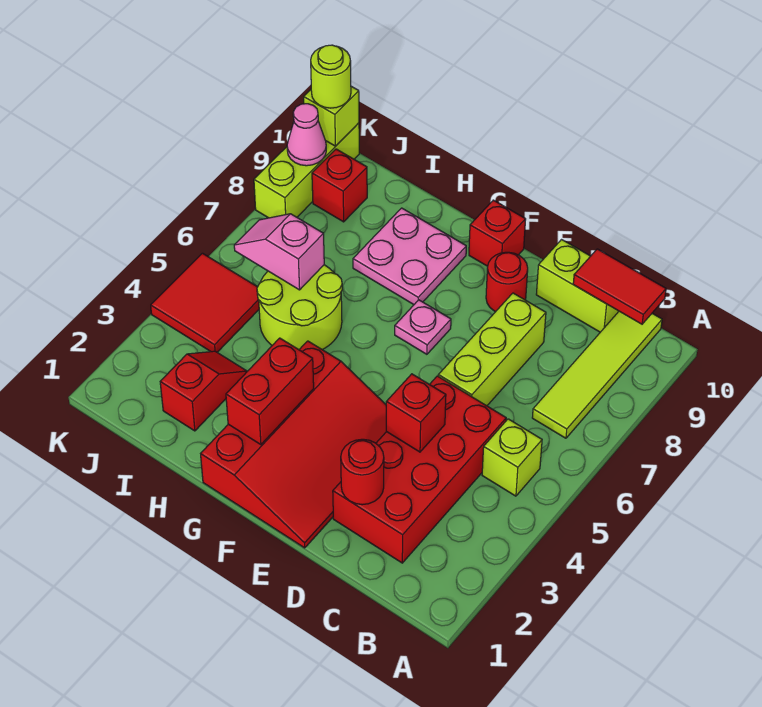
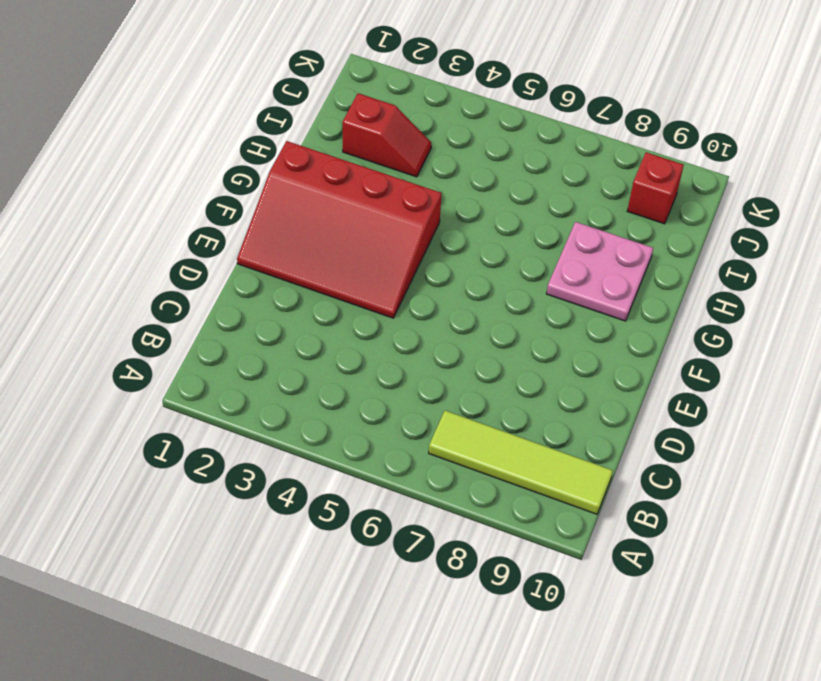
none -> lime brick B5 level 1
none -> red brick C2:D5 level 1
none -> lime brick C10:D10 level 1

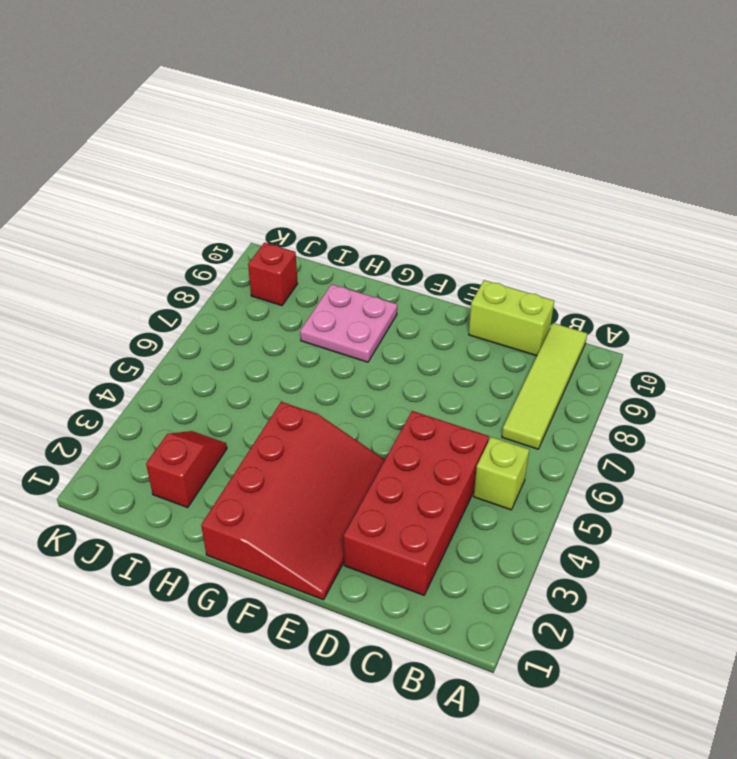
none -> lime brick D6:D8 level 1
none -> red round brick E9 level 1
none -> pink plate F7 level 1

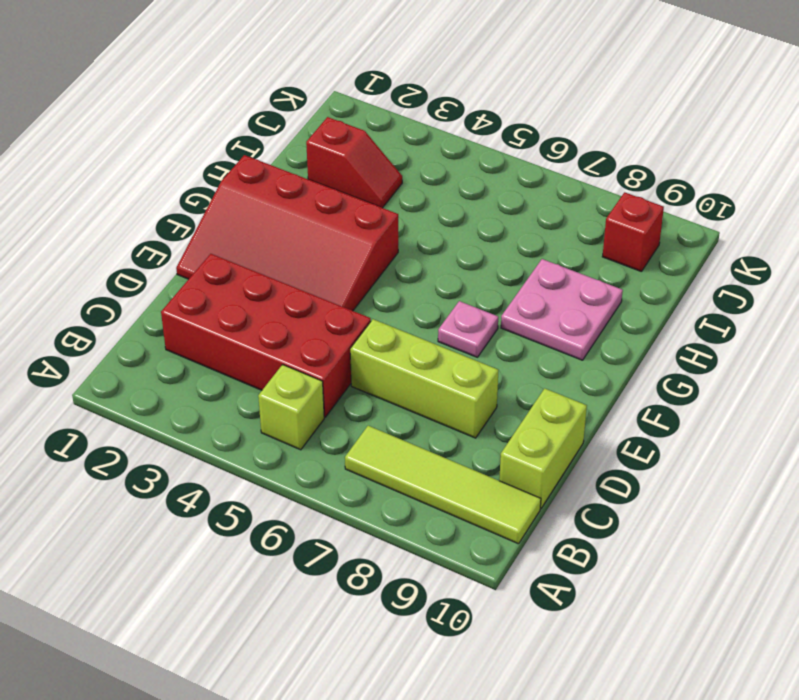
none -> red round brick E9 level 1
none -> red brick F10 level 1
none -> lime round brick H5:I6 level 1

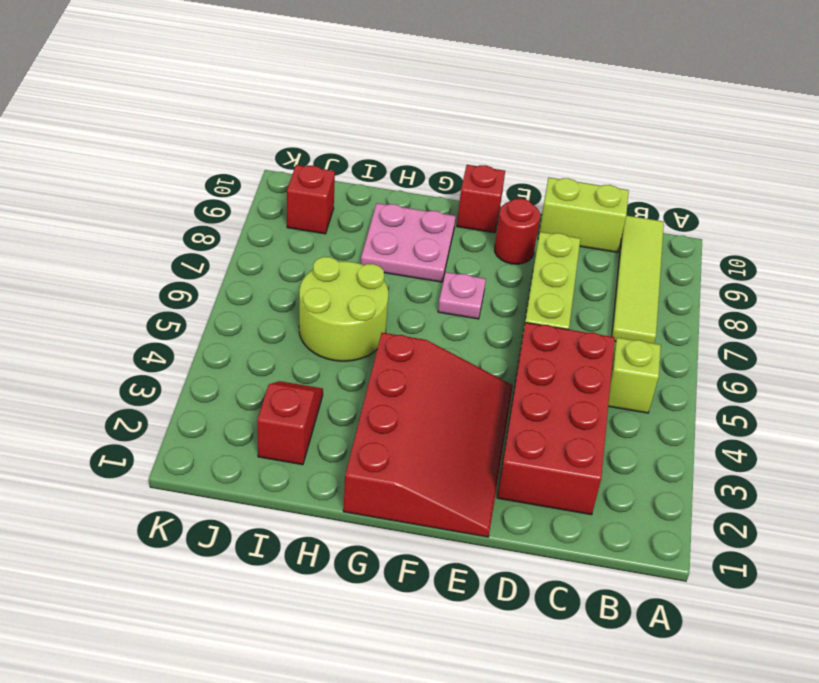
none -> red tile J4:K5 level 1
none -> lime brick K8:K10 level 1
none -> red tile B10:C10 level 2

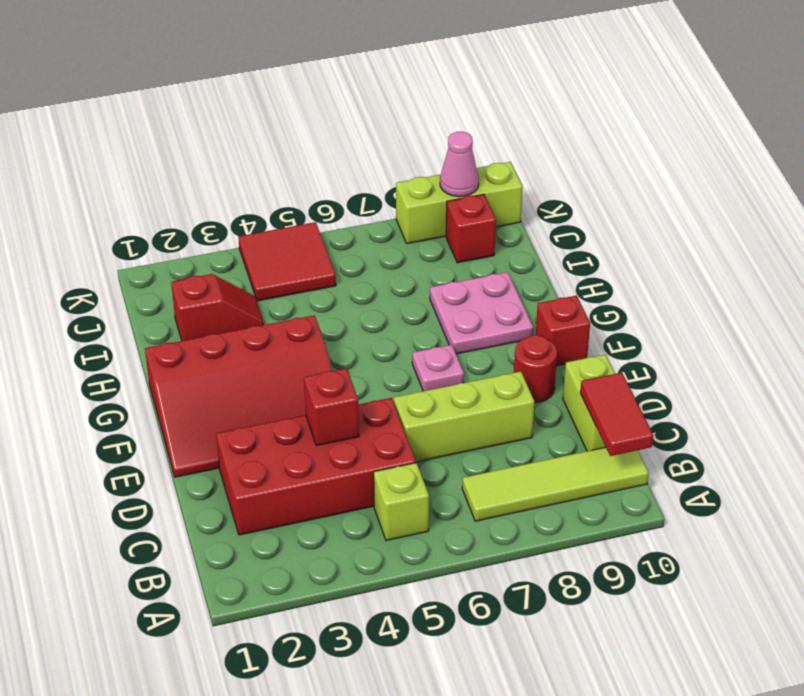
none -> lime round brick H5:I6 level 1
none -> red round brick D2 level 2
none -> red brick G2:G3 level 2

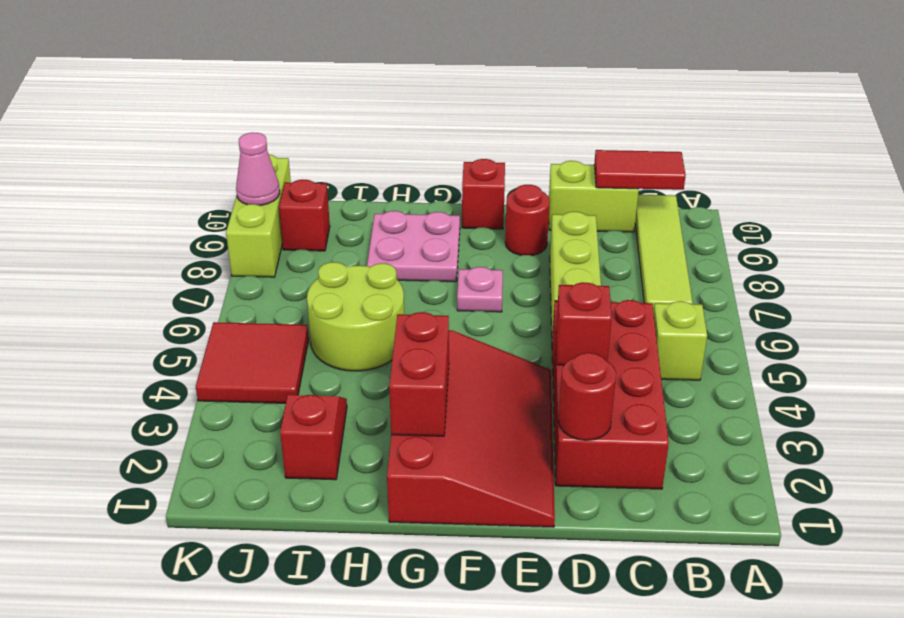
none -> pink slope I6:J6 level 2 top I
none -> lime brick K10 level 2
none -> lime round brick K10 level 3

